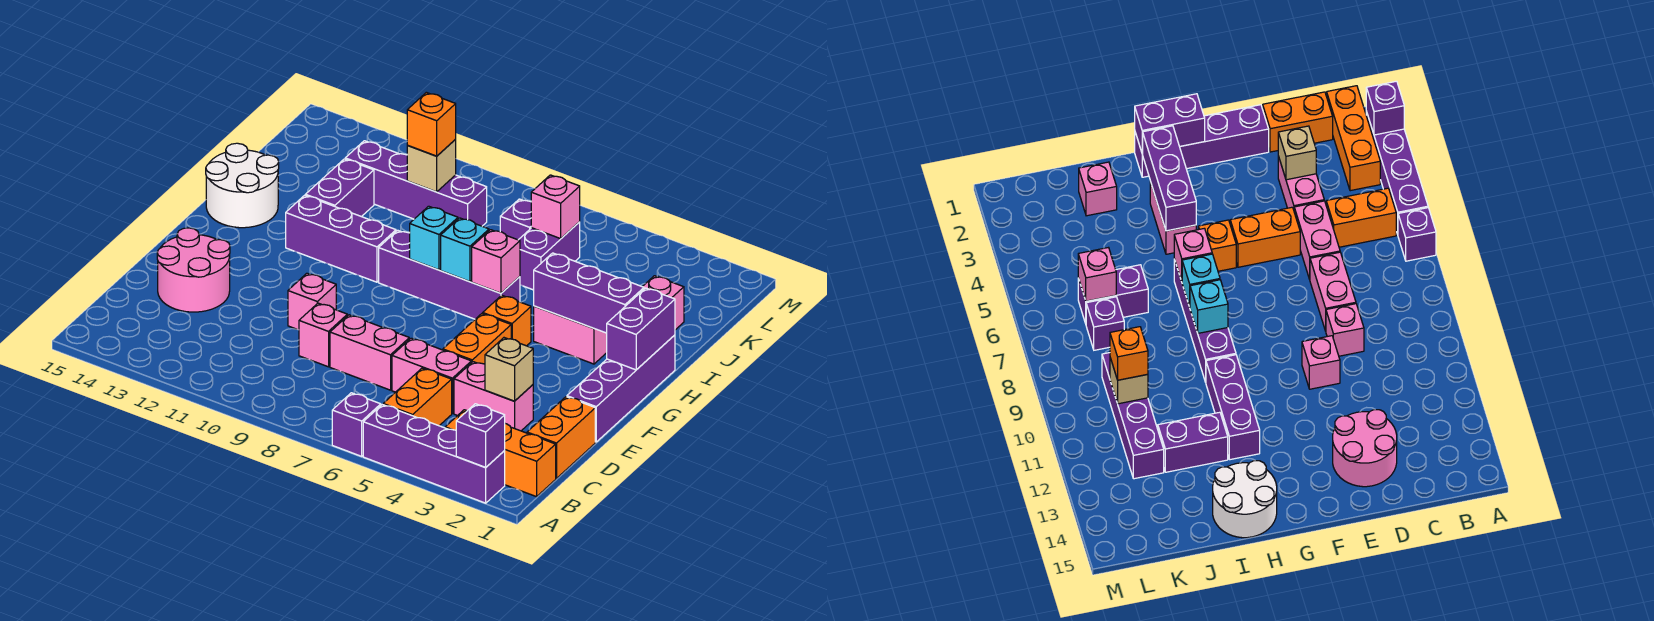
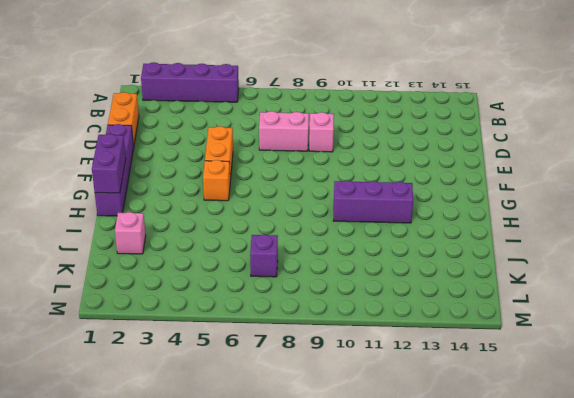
none -> purple brick A6 level 1
none -> orange brick B1:B3 level 1
none -> orange brick B5:C5 level 1
none -> pink brick D3:D4 level 1

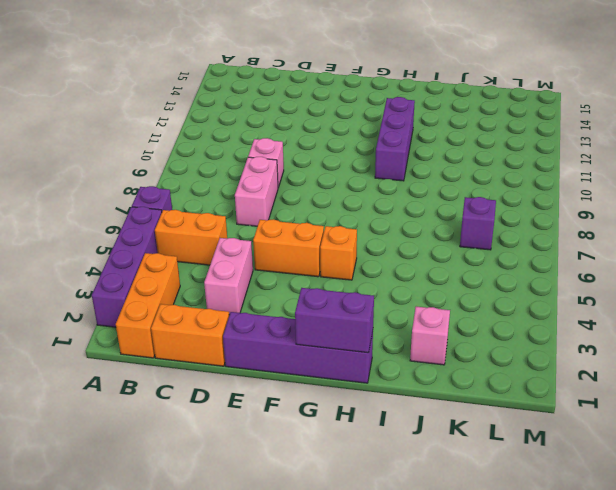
none -> pink brick D5:D6 level 1
none -> pink round brick D13:E14 level 1
none -> pink brick E10 level 1
none -> pink brick H3:H4 level 1

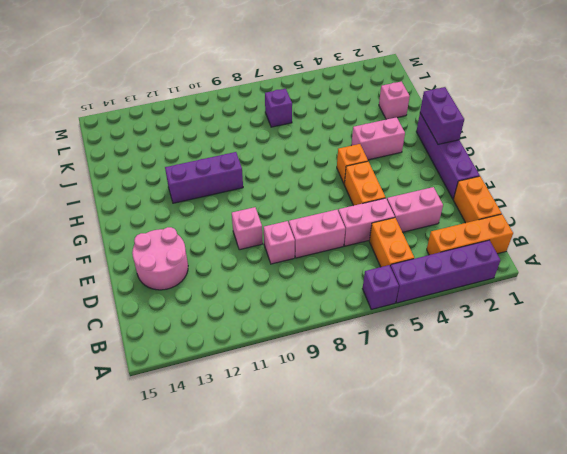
none -> purple brick H6:H9 level 1
none -> white round brick H14:I15 level 1
none -> purple brick I12:J12 level 1
none -> purple brick J6:K6 level 1

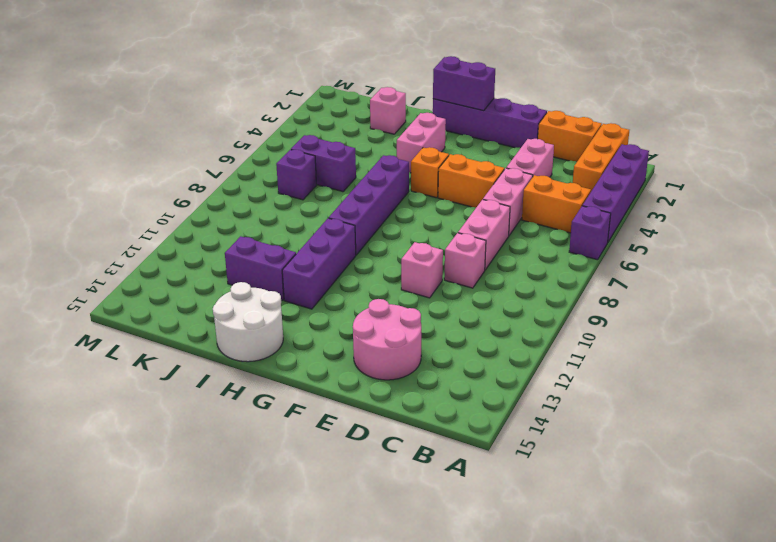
none -> purple brick K9:K12 level 1
none -> purple brick A2 level 2
none -> tan brick D3 level 2
none -> purple brick H2:H4 level 2

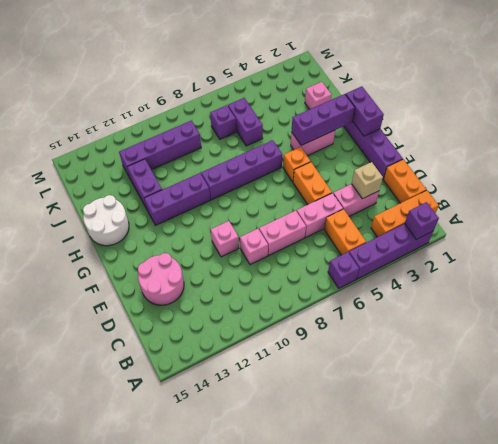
none -> pink brick H6 level 2
none -> cyan brick H7 level 2
none -> cyan brick H8 level 2
none -> pink brick K6 level 2

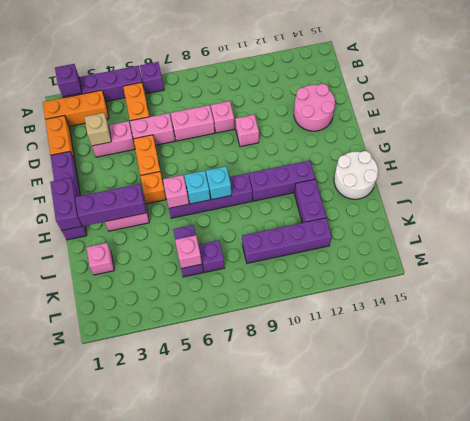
none -> tan brick K10 level 2
none -> orange brick K10 level 3

